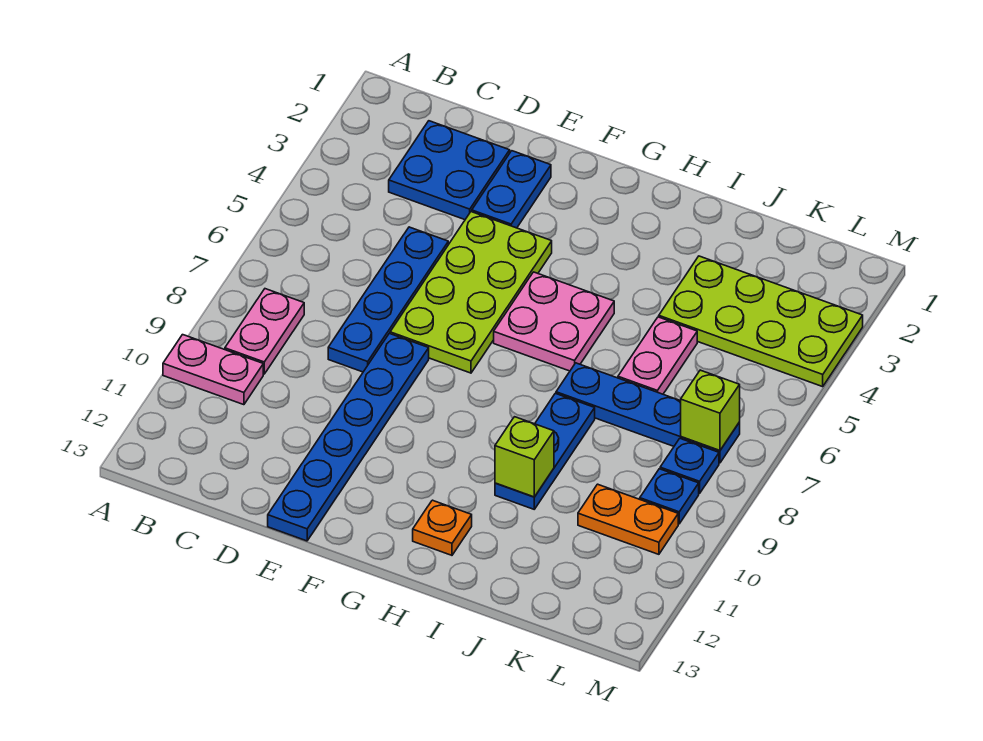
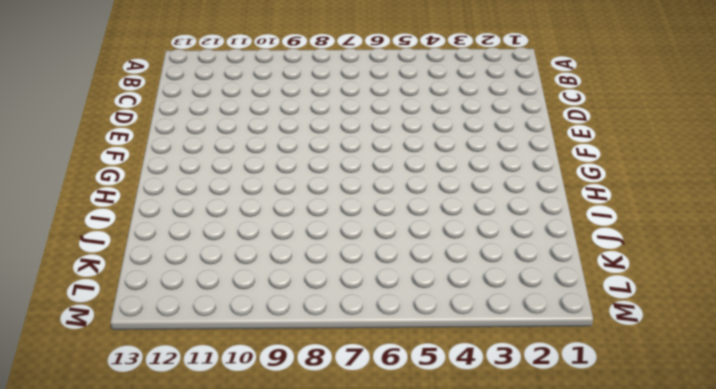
none -> pink plate A10:B10 level 1
none -> pink plate B8:B9 level 1
none -> blue plate C2:D3 level 1

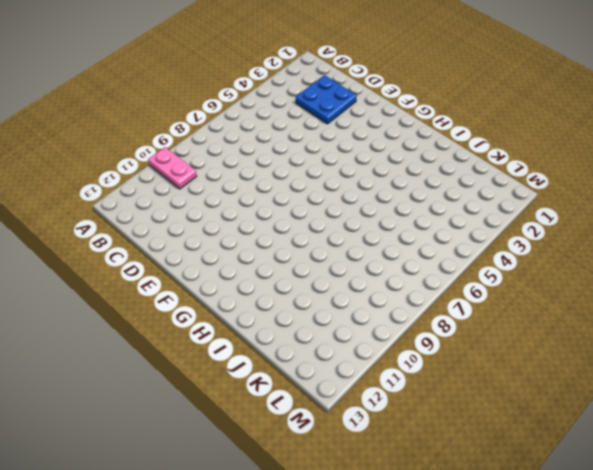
none -> pink plate B8:B9 level 1
none -> blue plate D5:D8 level 1
none -> blue plate E2:E3 level 1

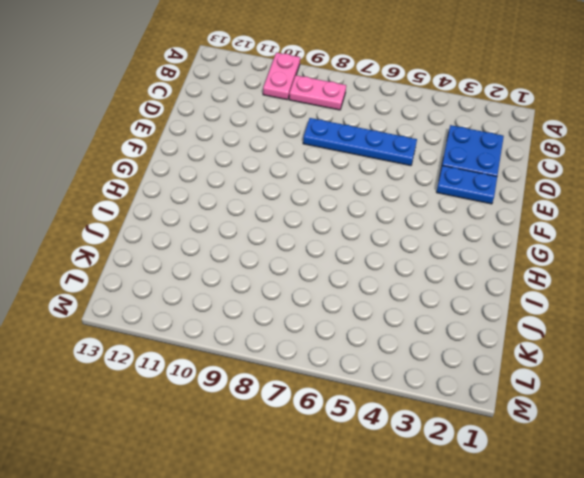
none -> lime plate E4:F7 level 1
none -> blue plate E8:E13 level 1
none -> pink plate G5:H6 level 1

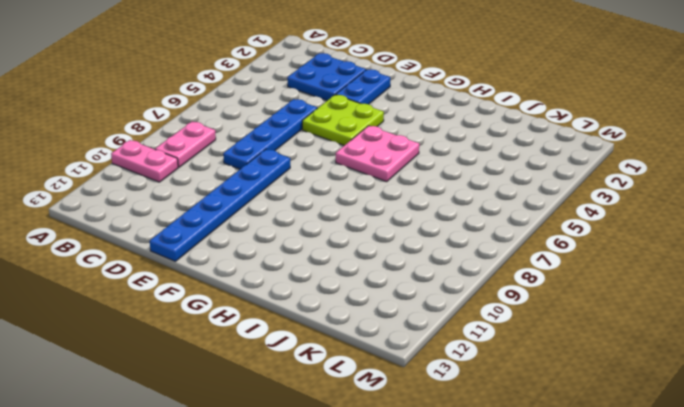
lime plate E4:F5 level 1 -> lime plate E4:F7 level 1
none -> orange plate H12 level 1
none -> blue plate I7:L7 level 1
none -> blue plate I8:I10 level 1

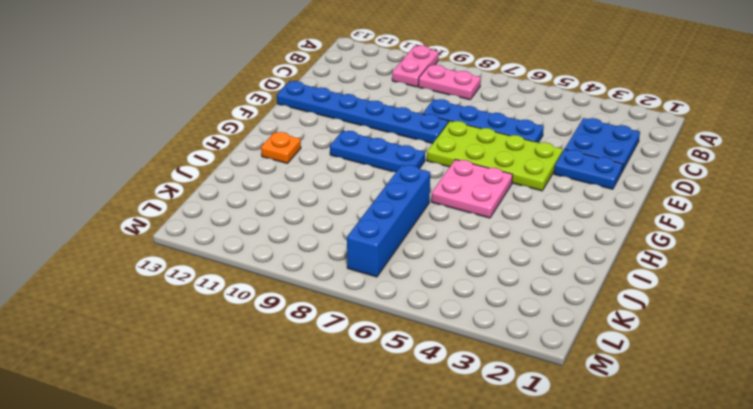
blue plate G8:G10 level 1 -> blue plate I8:I10 level 1
blue brick I7:L7 level 1 -> blue plate I7:L7 level 1
none -> lime plate J3:M4 level 1
none -> pink plate J5:J6 level 1
none -> orange plate K10:L10 level 1

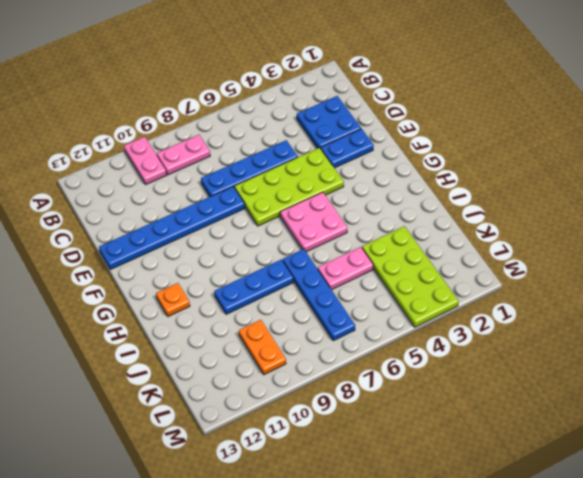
none -> blue plate L8 level 1
none -> blue plate L9 level 1
none -> lime brick I10 level 2

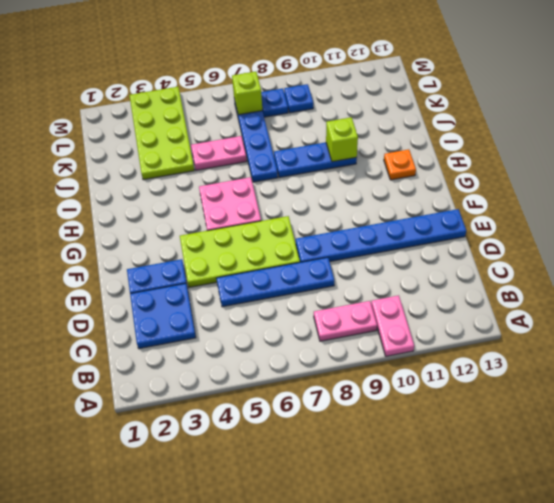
none -> orange plate K10:L10 level 1

